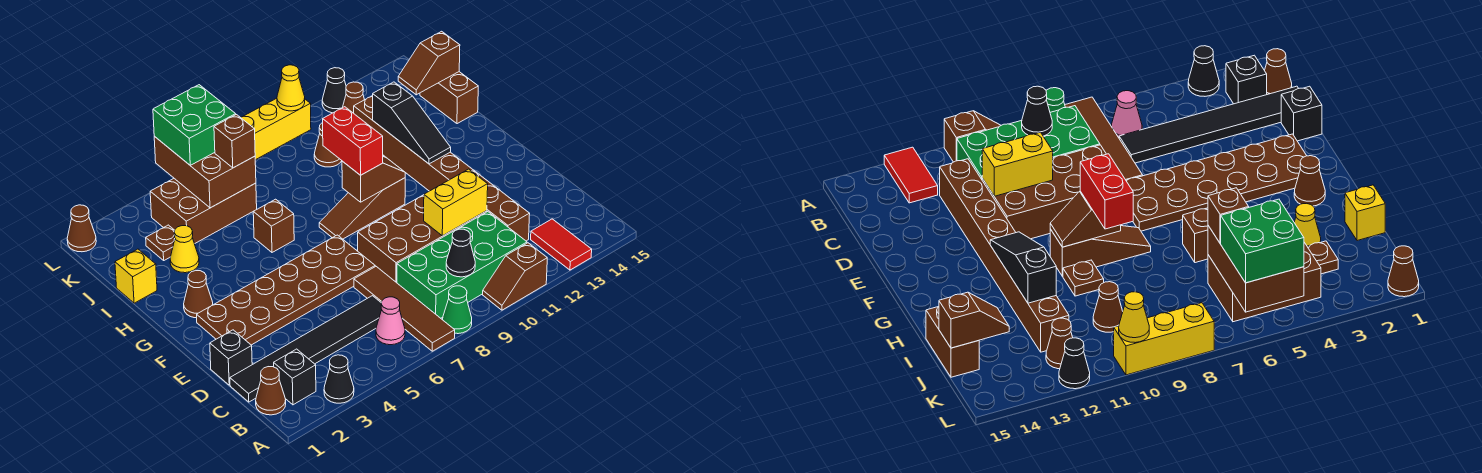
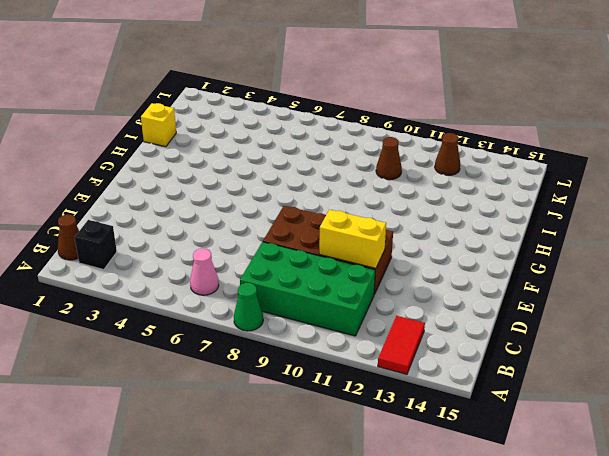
none -> black cone A3 level 1
none -> brown tile A7:D7 level 1
none -> brown slope A10:A11 level 1 top 11
none -> black tile C1:C6 level 1

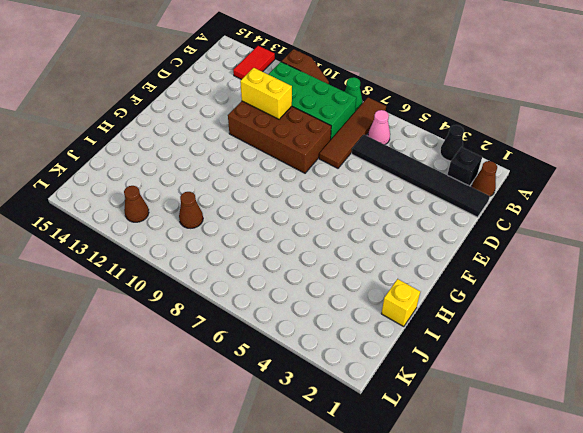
none -> brown brick C12:J12 level 1
none -> black brick D1 level 1
none -> brown plate E2:F7 level 1
none -> brown cone G2 level 1

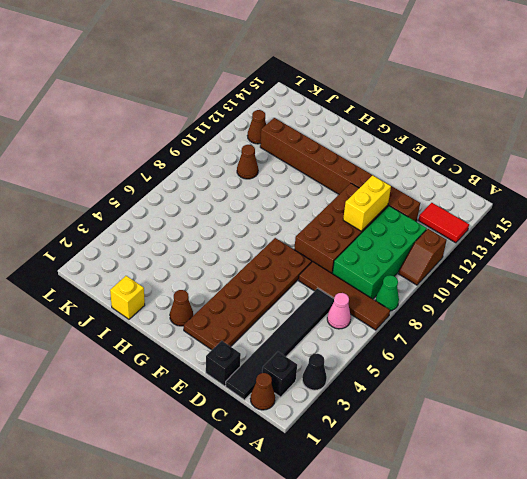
none -> brown slope G8:G10 level 1 top 10
none -> brown brick H6 level 1
none -> brown plate H10 level 1
none -> yellow cone I3 level 1

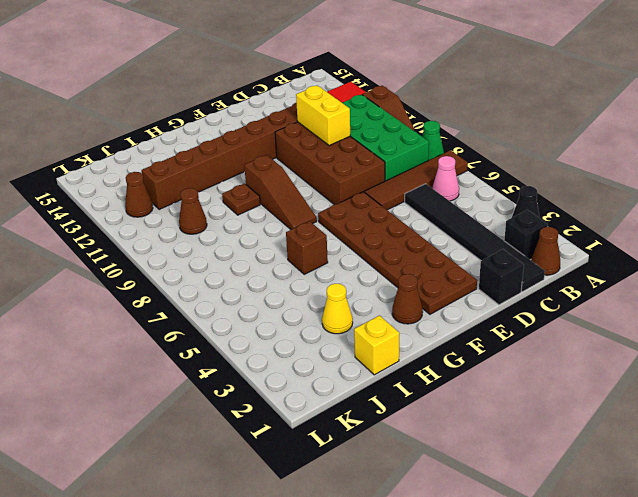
none -> brown brick I15:J15 level 1
none -> brown plate J3 level 1
none -> brown brick J4:K6 level 1
none -> brown cone L1 level 1

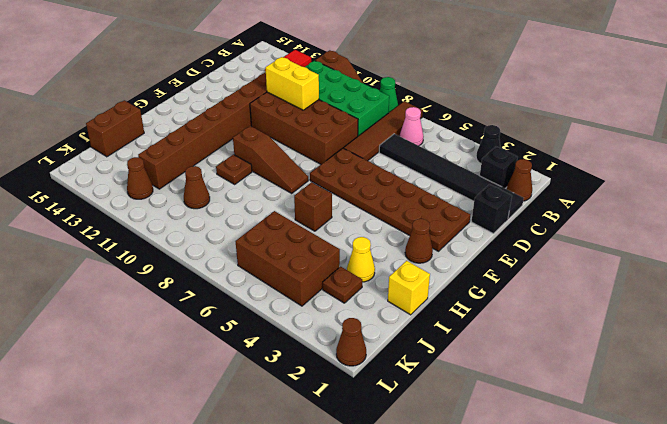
none -> yellow brick L8:L10 level 1
none -> black cone L12 level 1
none -> black cone B9 level 2
none -> brown slope G9:G10 level 2 top 9

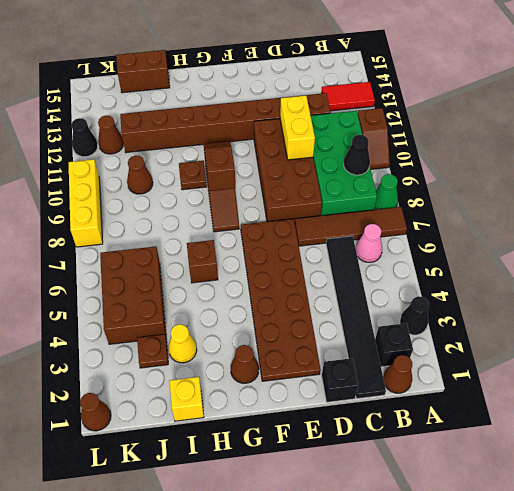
none -> black slope G12:I12 level 2 top I
none -> brown brick J5:L6 level 2
none -> brown slope J14:J15 level 2 top 15
none -> yellow cone L10 level 2

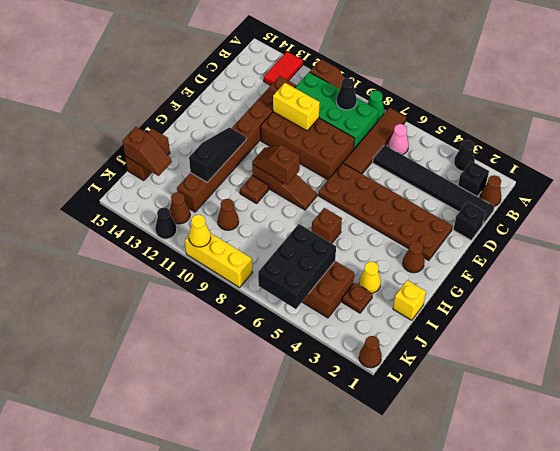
black brick J5:L6 level 2 -> brown brick J5:L6 level 2
none -> red brick G9:H9 level 3
none -> brown brick J6 level 3
none -> green brick K5:L6 level 3

